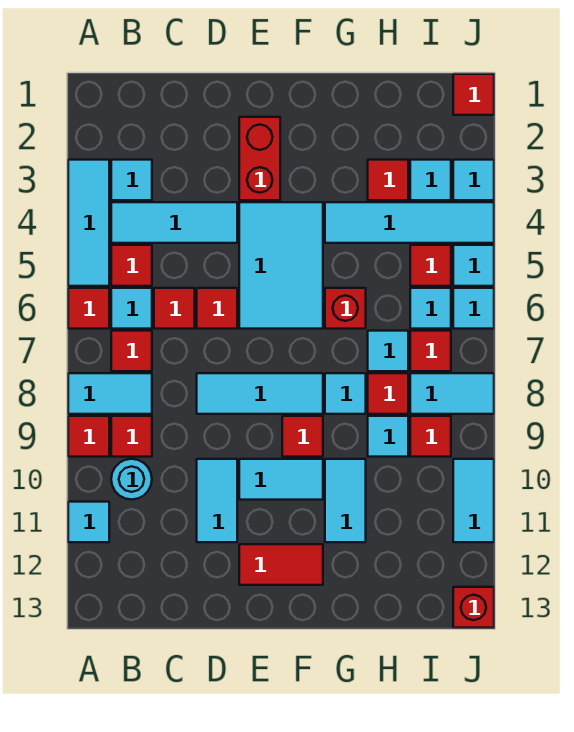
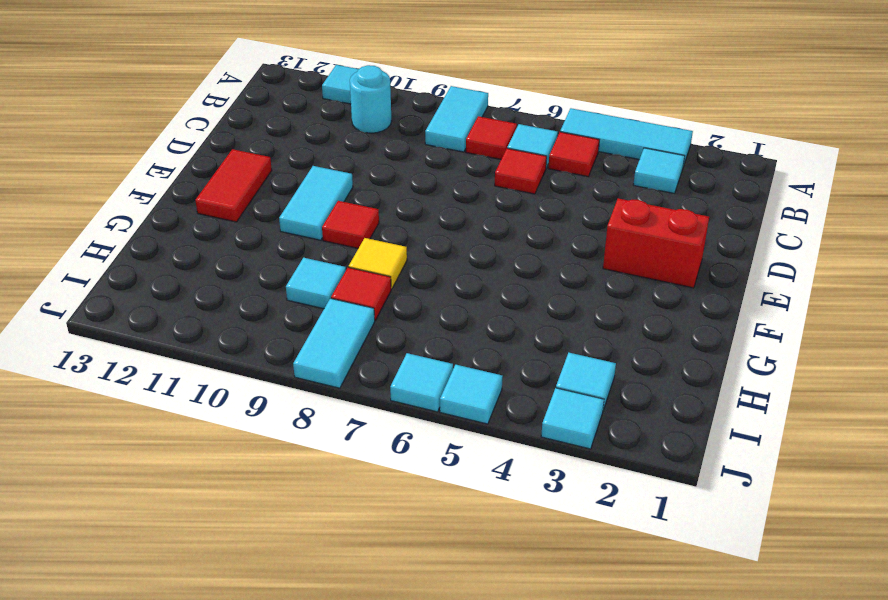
yellow tile G8 level 1 -> cyan tile G8 level 1
none -> red tile A6 level 1
none -> red tile A9 level 1
none -> cyan tile B4:D4 level 1
none -> red tile B9 level 1

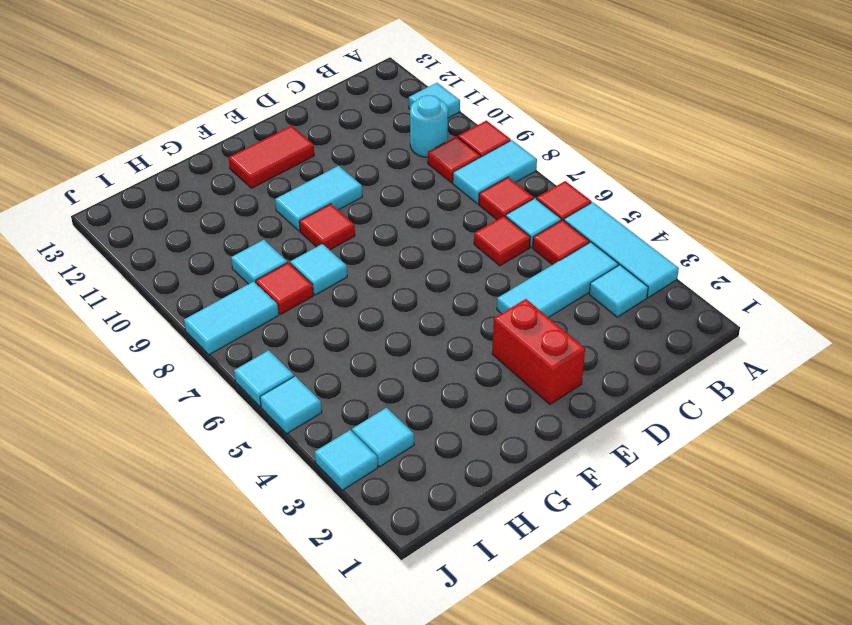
none -> red tile D6 level 1
none -> cyan tile D8:F8 level 1
none -> cyan tile D10:D11 level 1
none -> cyan tile E4:F6 level 1

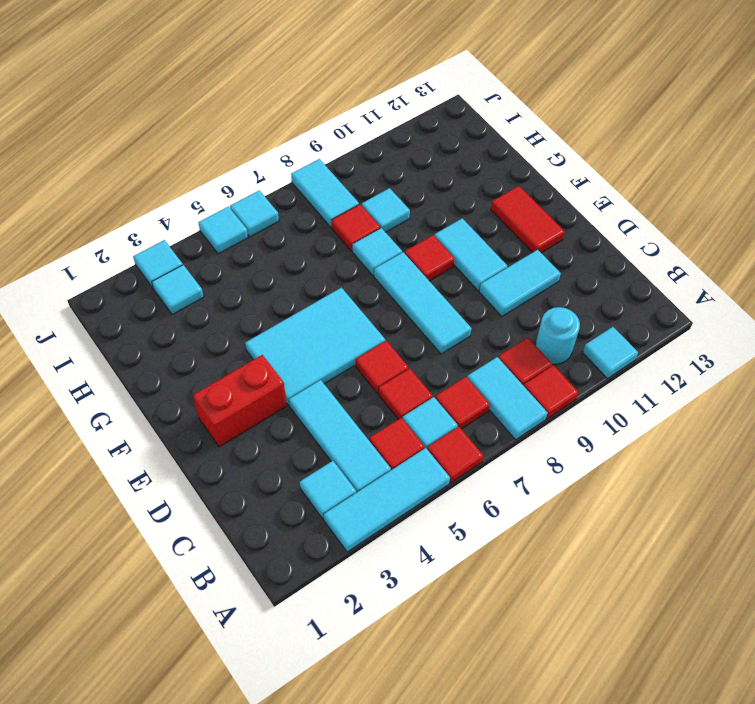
none -> cyan tile G4:J4 level 1
none -> red brick G6 level 1
none -> cyan tile G10:G11 level 1
none -> red tile H3 level 1

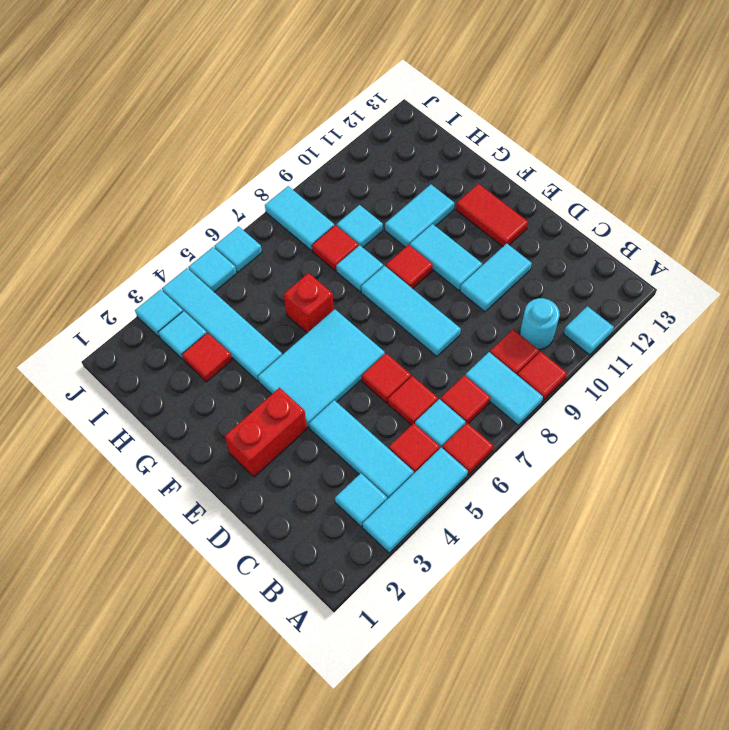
none -> cyan tile H7 level 1
none -> red tile I5 level 1
none -> cyan tile I6 level 1
none -> red tile I7 level 1

